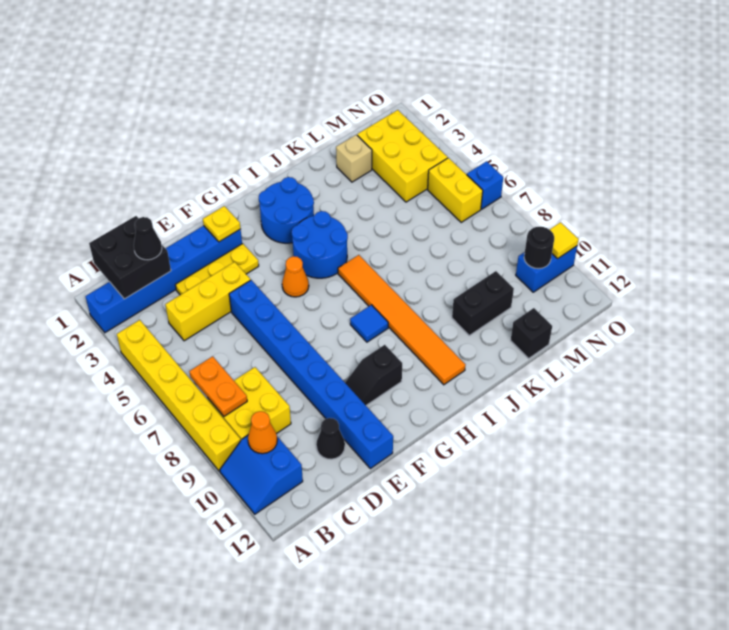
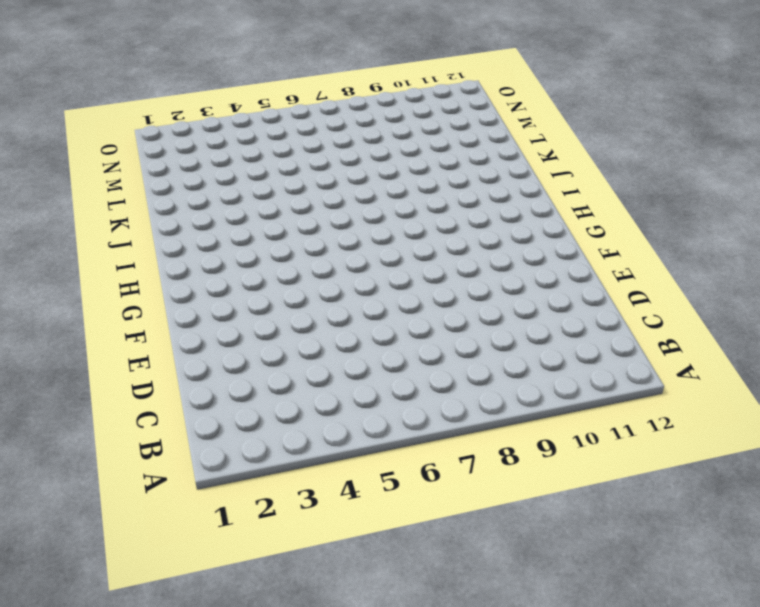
none -> blue brick A2:F2 level 1
none -> yellow brick A4:A9 level 1
none -> blue slope A10:B11 level 1 top B

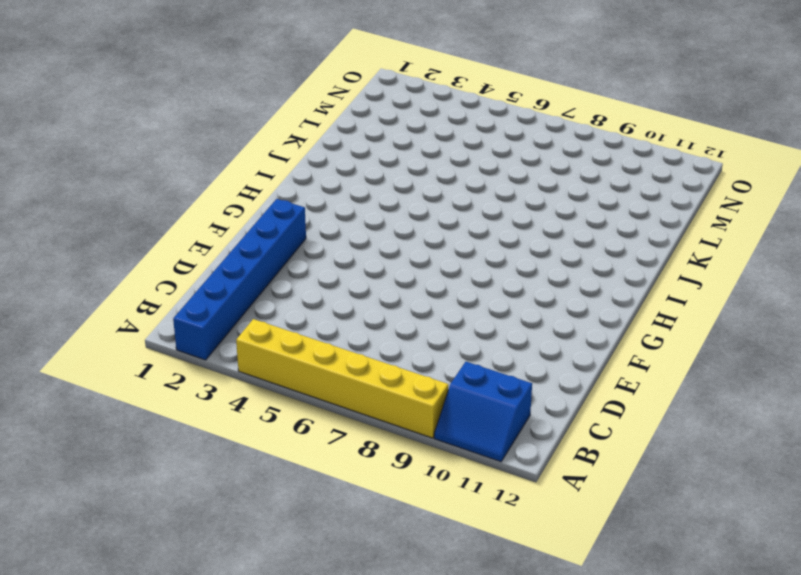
none -> yellow brick B8:C9 level 1
none -> yellow brick C4:E4 level 1
none -> yellow plate D3:F3 level 1

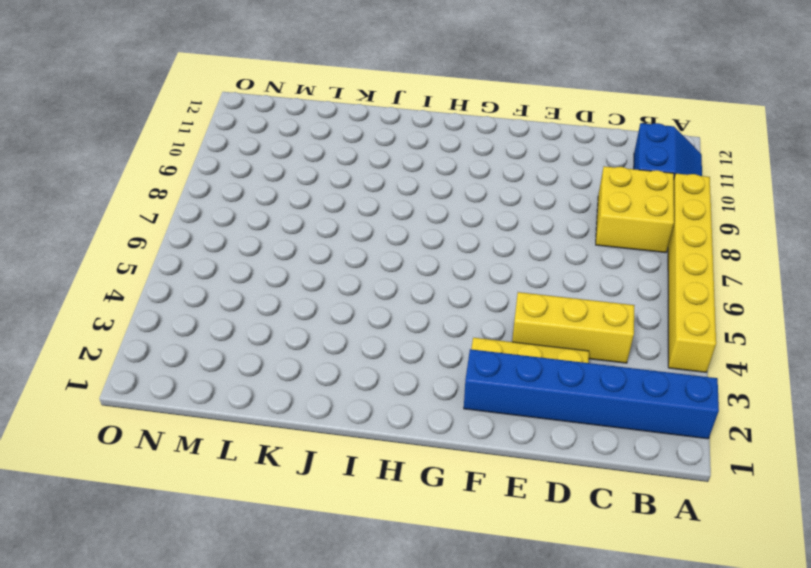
none -> black cone D11 level 1
none -> blue brick E5:E12 level 1
none -> black slope F10:G10 level 1 top G

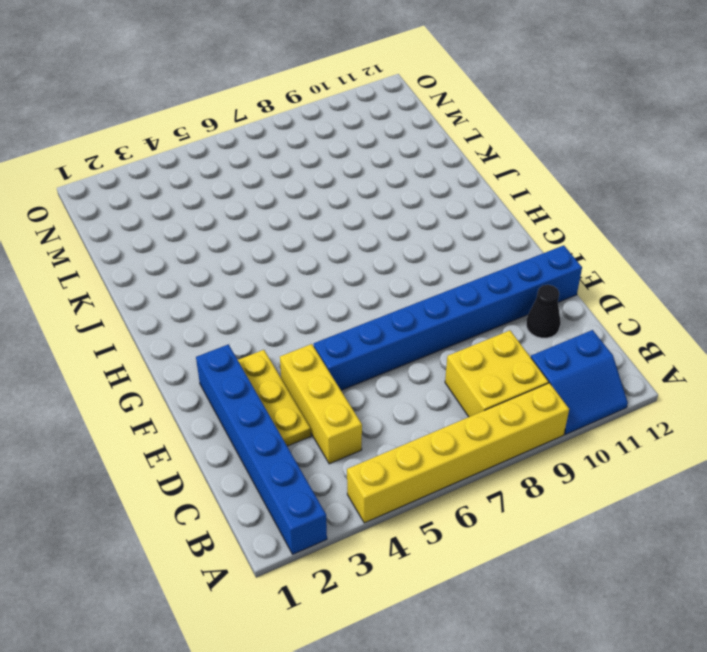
none -> black slope F10:G10 level 1 top G
none -> orange cone G5 level 1
none -> blue round brick H2:I3 level 1

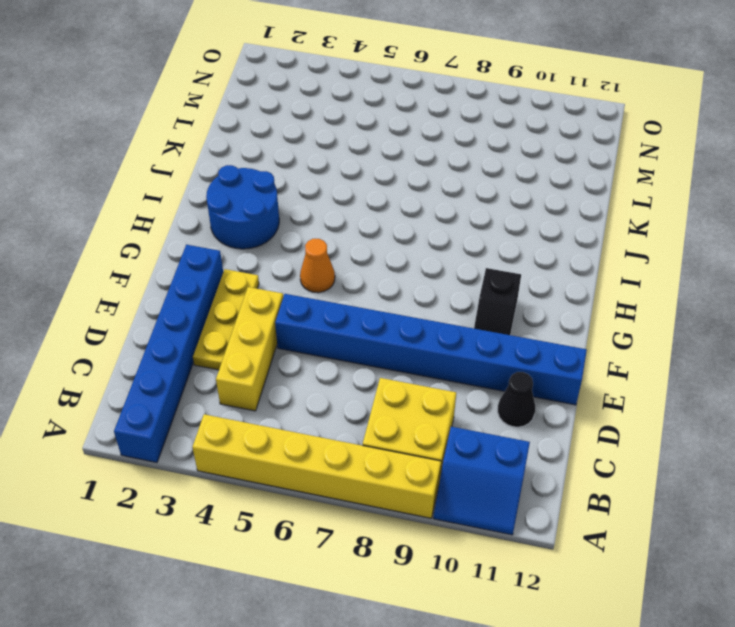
none -> blue round brick H4:I5 level 1
none -> blue tile H8 level 1
none -> orange tile I6:I11 level 1

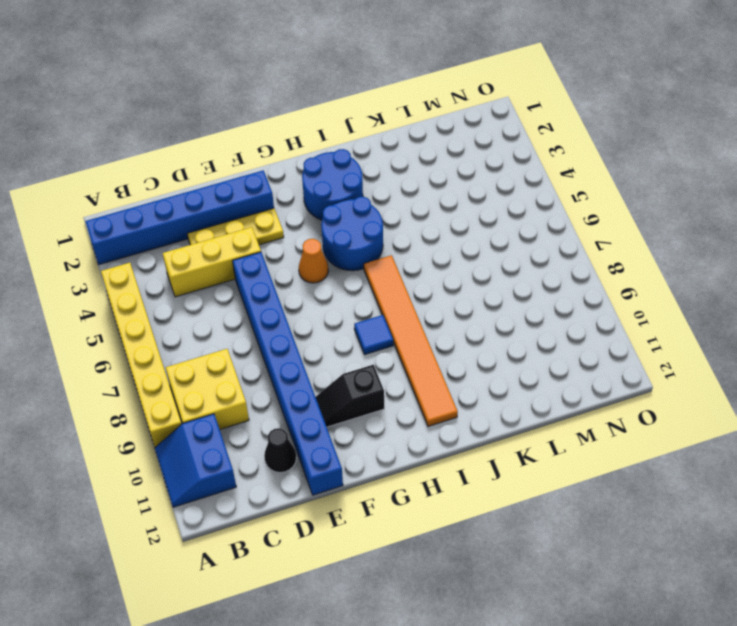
none -> black brick K10:L10 level 1
none -> tan brick L2 level 1
none -> black brick L12 level 1

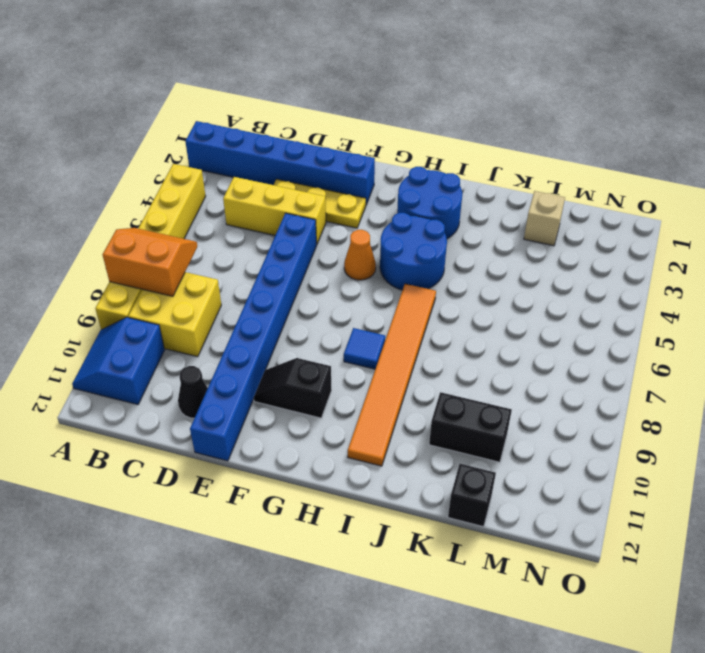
orange slope A7:B8 level 2 top 8 -> orange plate B7:B8 level 2
none -> yellow brick M2:N4 level 1
none -> yellow brick N5:N6 level 1
none -> blue brick N10:O10 level 1

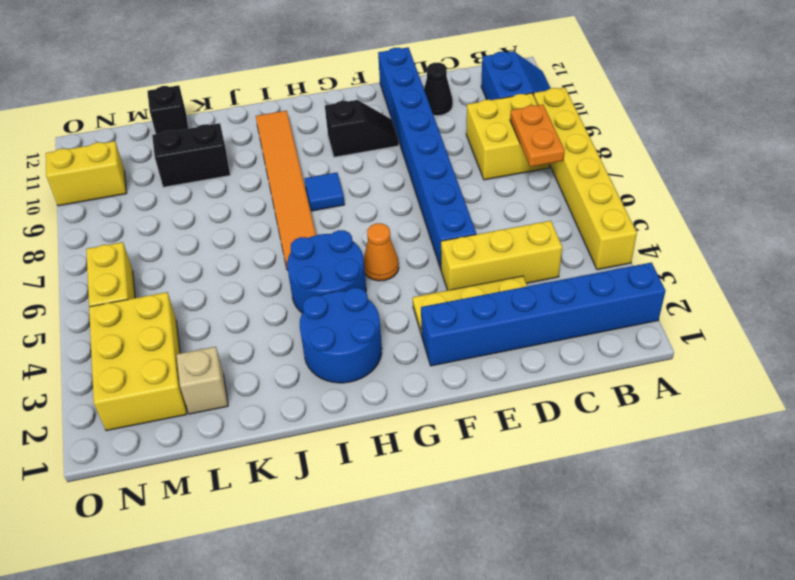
yellow brick N10:O10 level 1 -> blue brick N10:O10 level 1
none -> blue brick O6 level 1
none -> black brick B1:C2 level 2
none -> orange cone B10 level 2

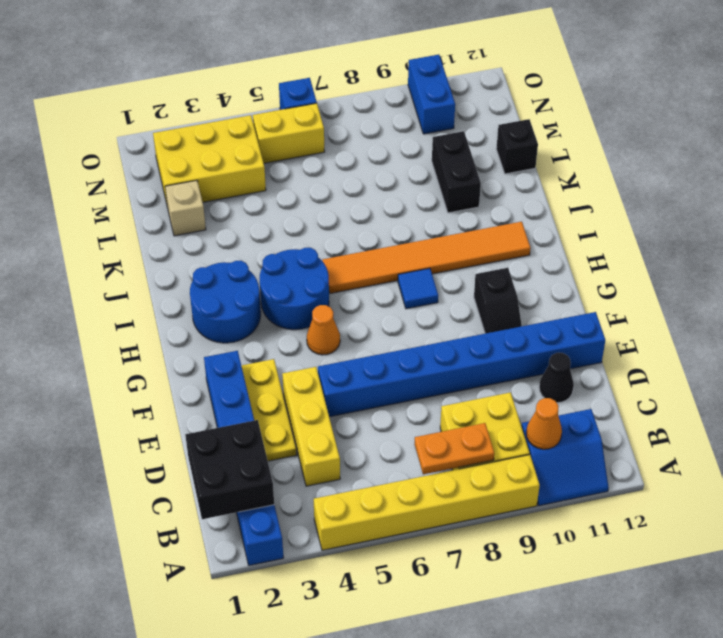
none -> yellow plate F2 level 2
none -> black round brick N10 level 2
none -> yellow tile O10 level 2

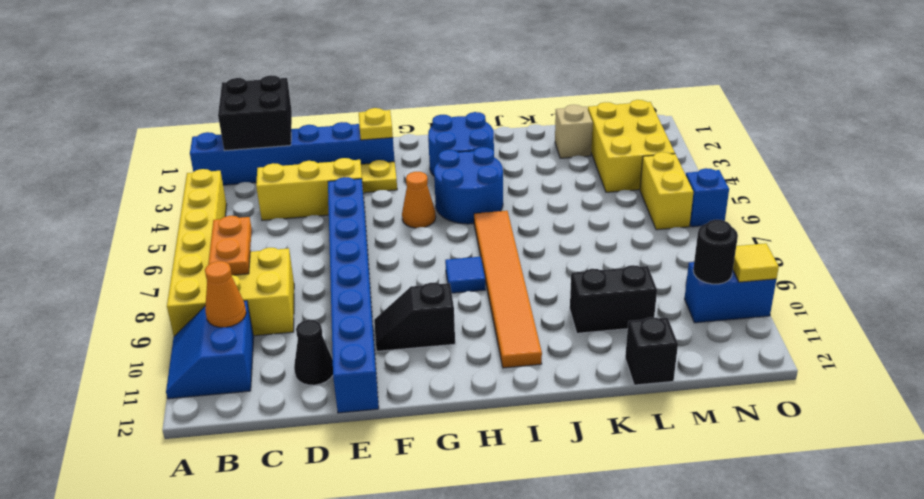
none -> black cone C2 level 3

